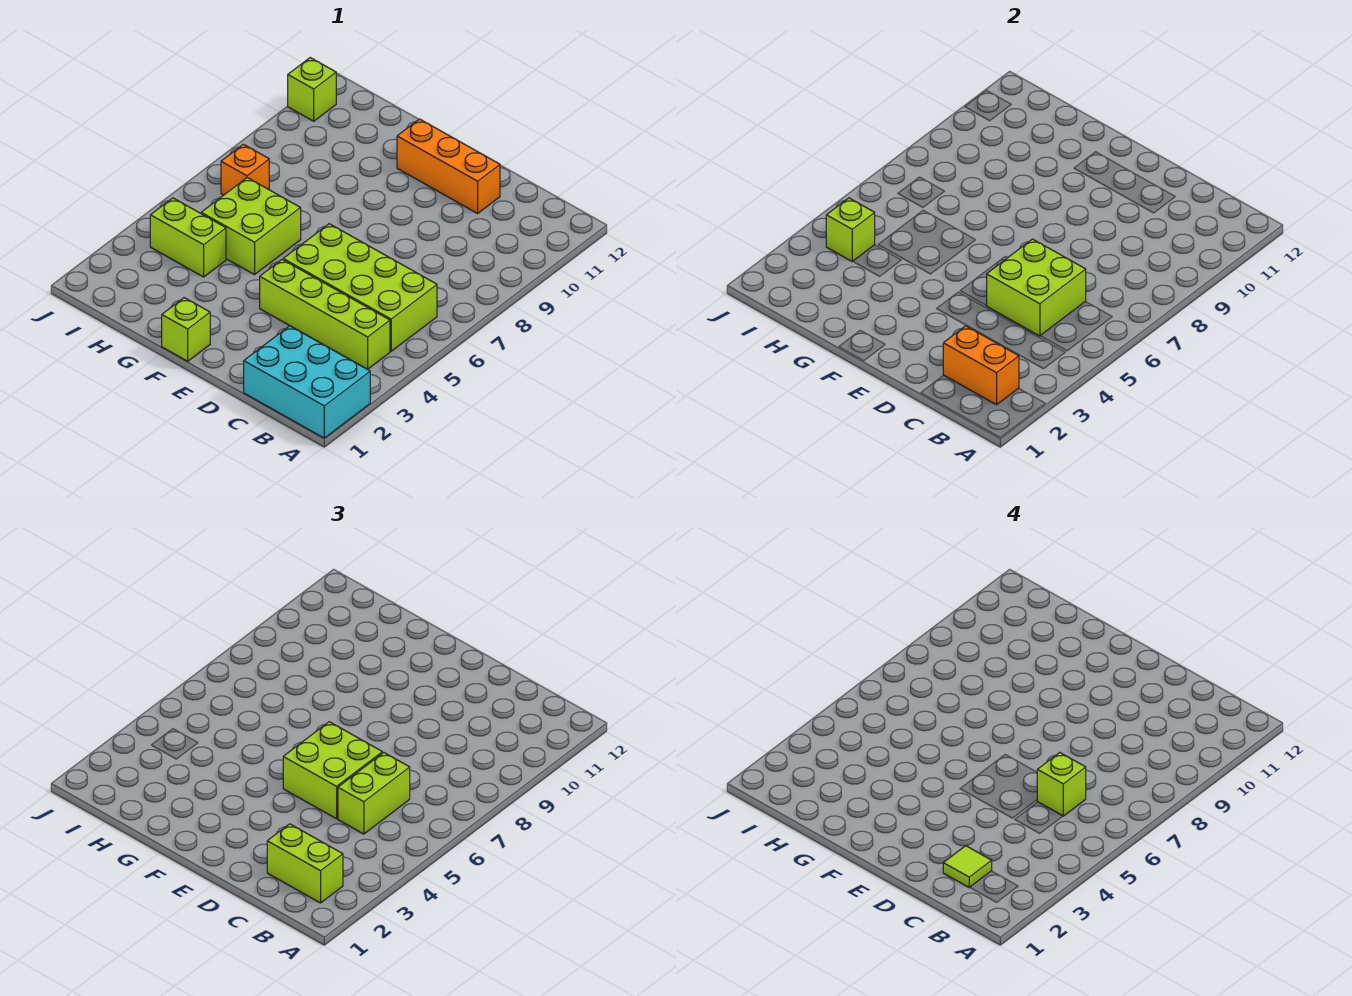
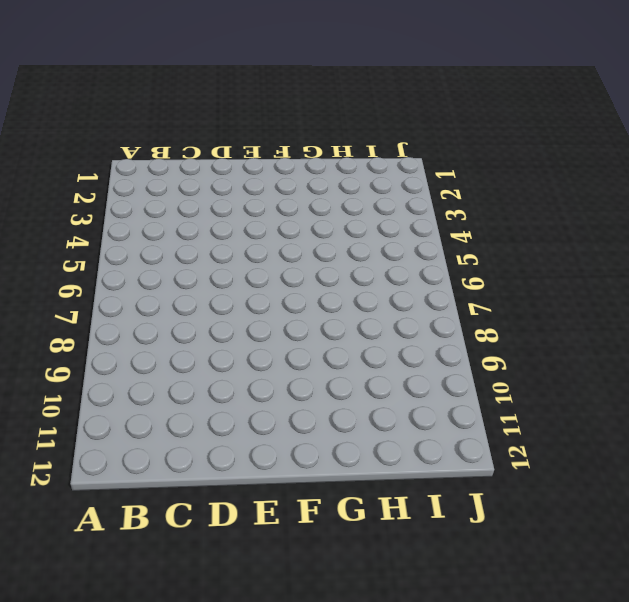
none -> cyan brick A1:C2 level 1
none -> lime brick B4:E4 level 1
none -> lime brick B5:E6 level 1

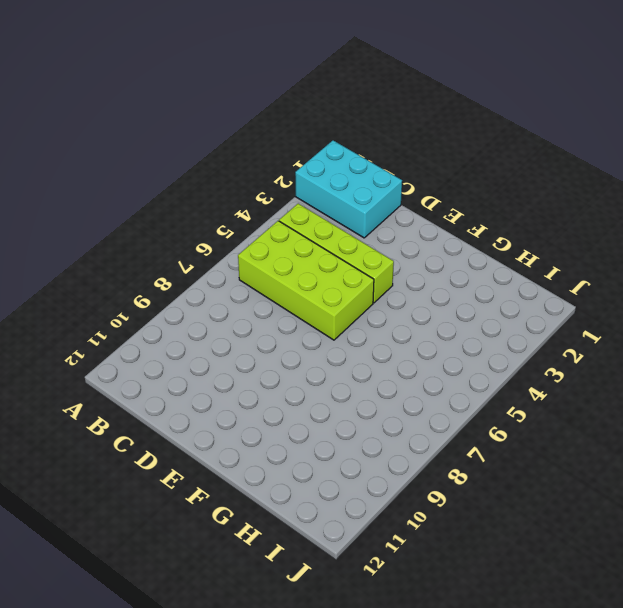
none -> orange brick D11:F11 level 1
none -> lime brick F1 level 1
none -> lime brick G5:H6 level 1

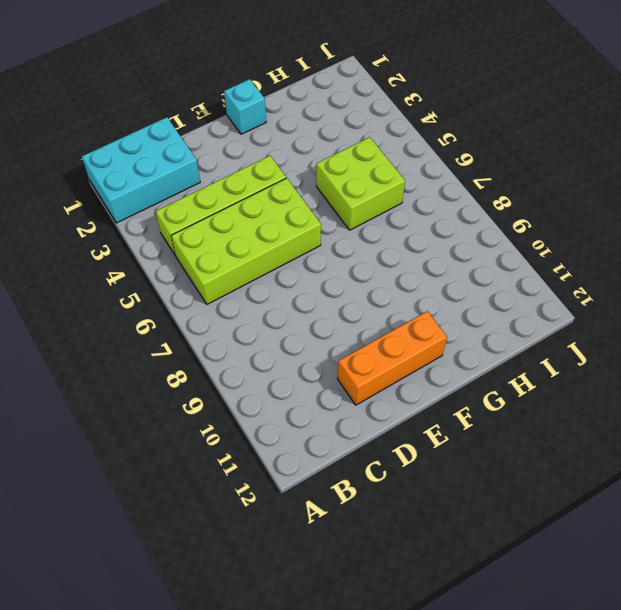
cyan brick F1 level 1 -> lime brick F1 level 1
none -> lime brick H4:I4 level 1
none -> orange brick I7 level 1
none -> lime brick J11 level 1

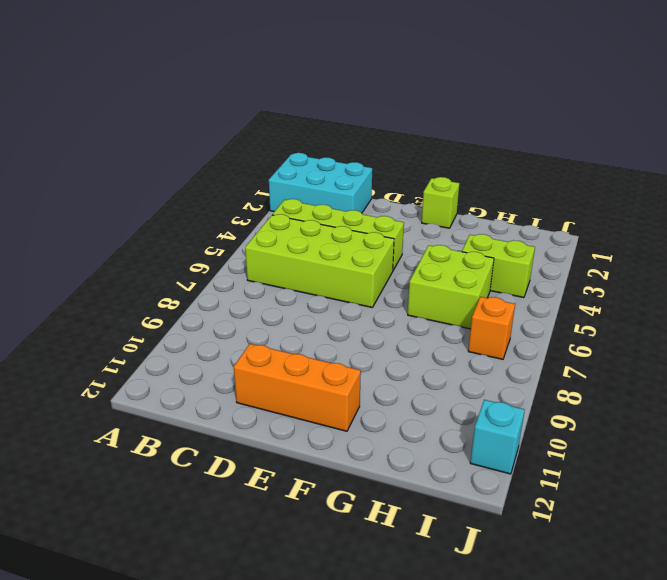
cyan brick J11 level 1 -> lime brick J11 level 1
none -> orange brick B2:C2 level 2
none -> lime brick C5:D6 level 2
none -> lime brick I4 level 2

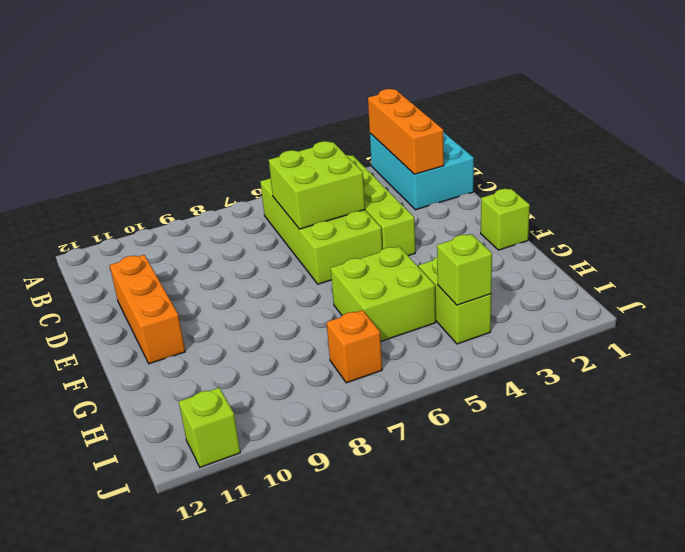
orange brick A2:C2 level 2 -> orange brick B2:C2 level 2
none -> lime brick B2:C2 level 3
none -> lime brick C5:C6 level 3
none -> lime brick D5:E6 level 3

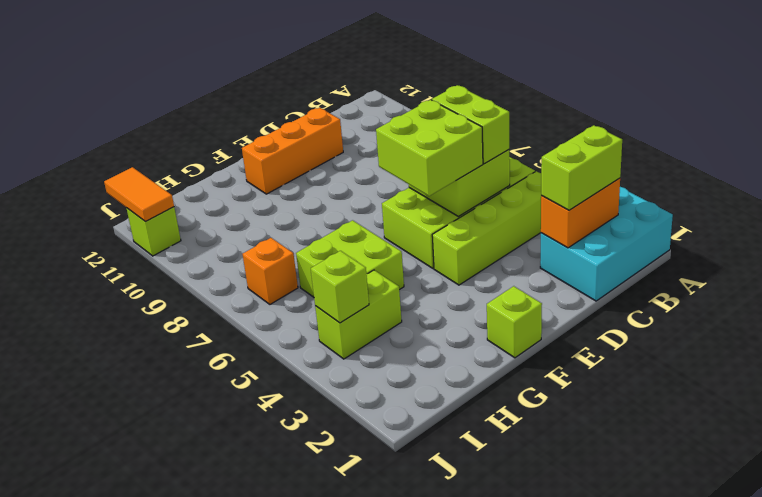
orange tile J11:J12 level 2 -> none
none -> lime tile C2 level 4
none -> lime brick C6 level 4

